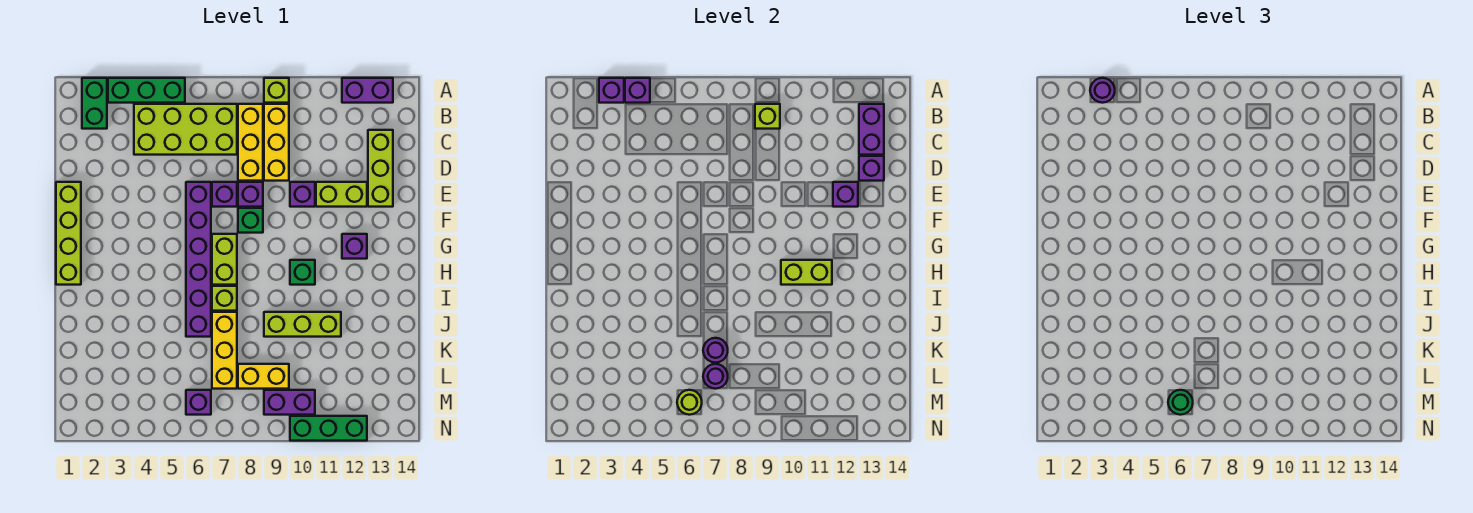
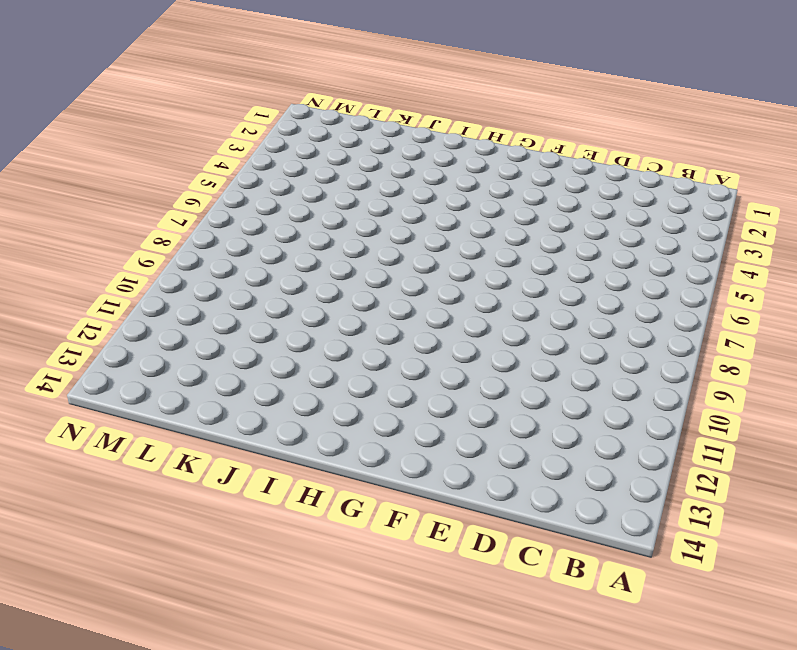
none -> green brick A2:B2 level 1
none -> green brick A3:A5 level 1
none -> lime brick A9 level 1
none -> purple brick A12:A13 level 1

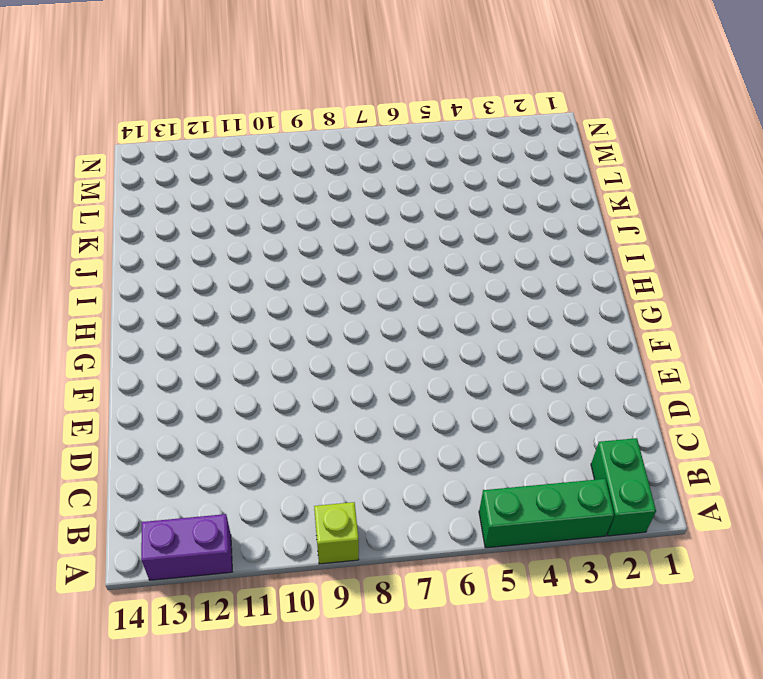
none -> lime brick B4:C7 level 1
none -> yellow brick B8:D8 level 1
none -> yellow brick B9:D9 level 1
none -> lime brick C13:E13 level 1

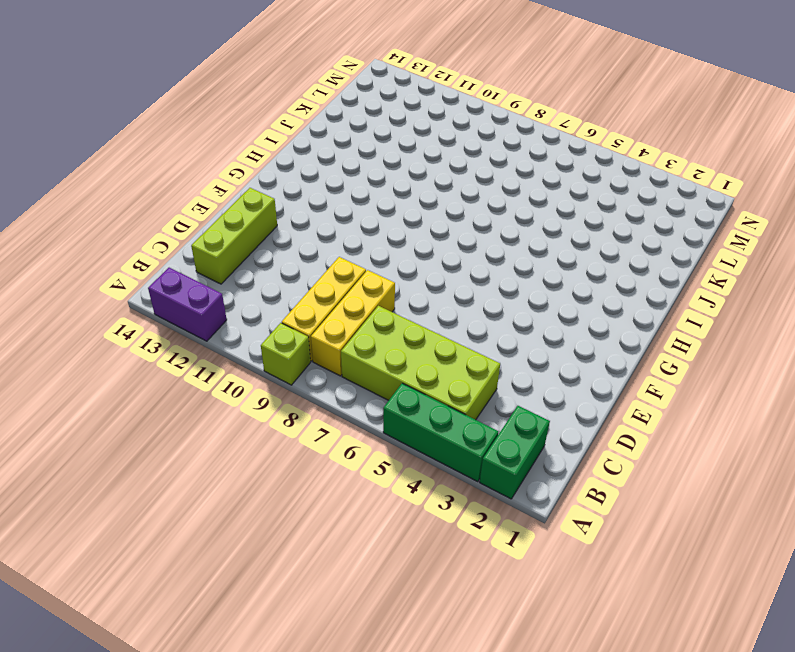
none -> lime brick E1:H1 level 1
none -> purple brick E6:J6 level 1
none -> purple brick E7 level 1
none -> purple brick E8 level 1

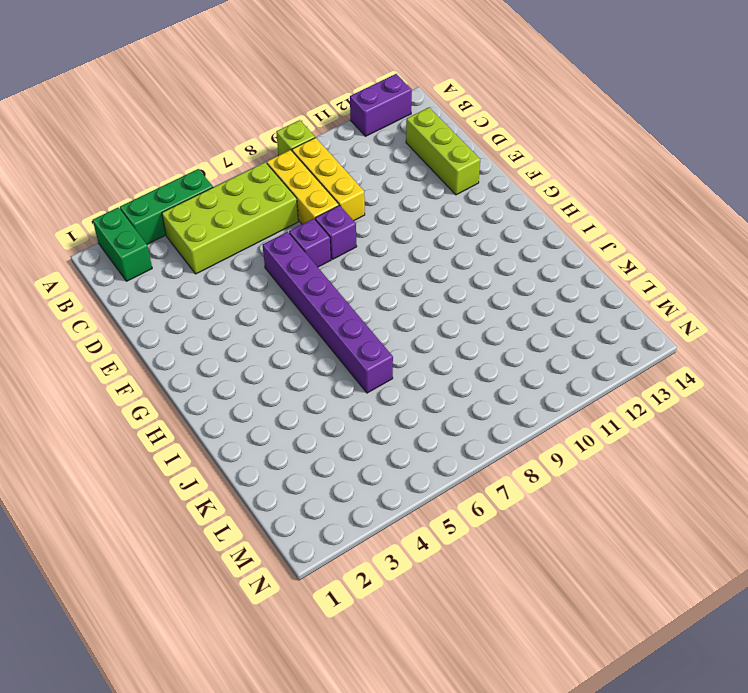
none -> lime brick E1:H1 level 1
none -> purple brick E10 level 1
none -> lime brick E11:E12 level 1
none -> green brick F8 level 1

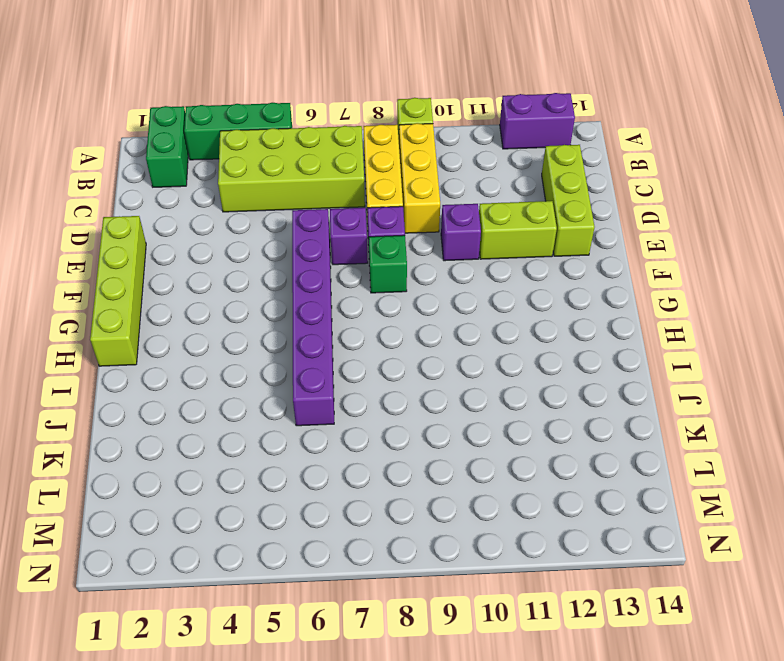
none -> lime brick G7:H7 level 1
none -> purple brick G12 level 1
none -> green brick H10 level 1
none -> lime brick I7 level 1

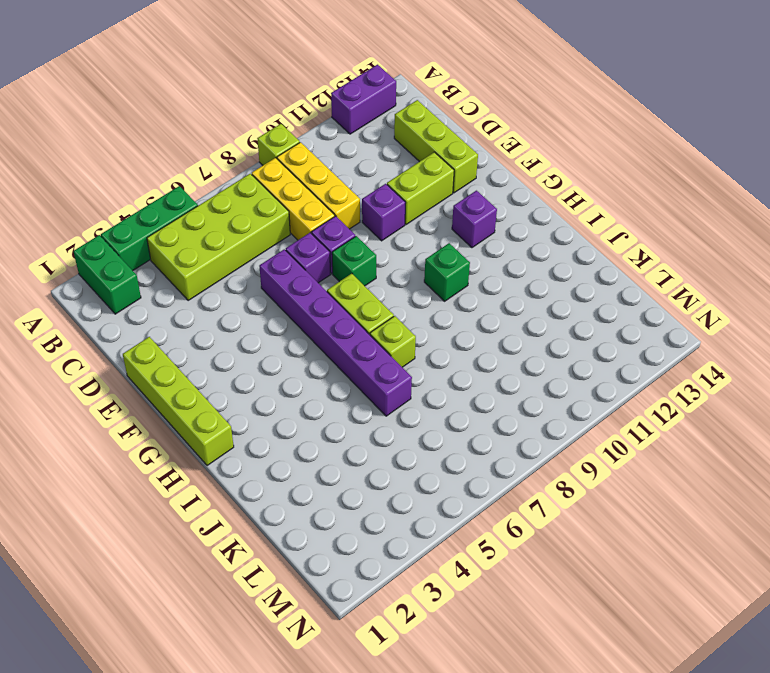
none -> yellow brick J7:L7 level 1
none -> lime brick J9:J11 level 1
none -> yellow brick L8:L9 level 1
none -> purple brick M6 level 1

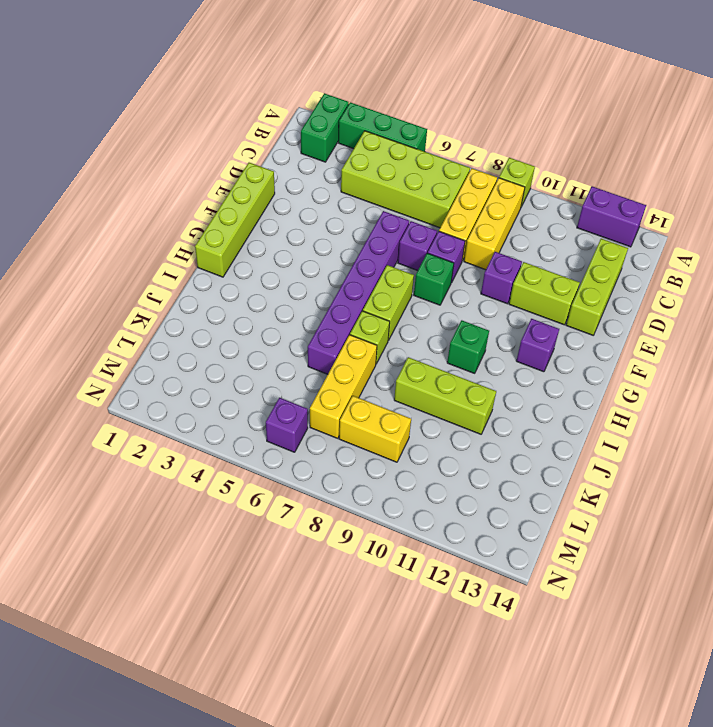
none -> purple brick M9:M10 level 1
none -> green brick N10:N12 level 1
none -> purple brick A3 level 2
none -> purple brick A4 level 2

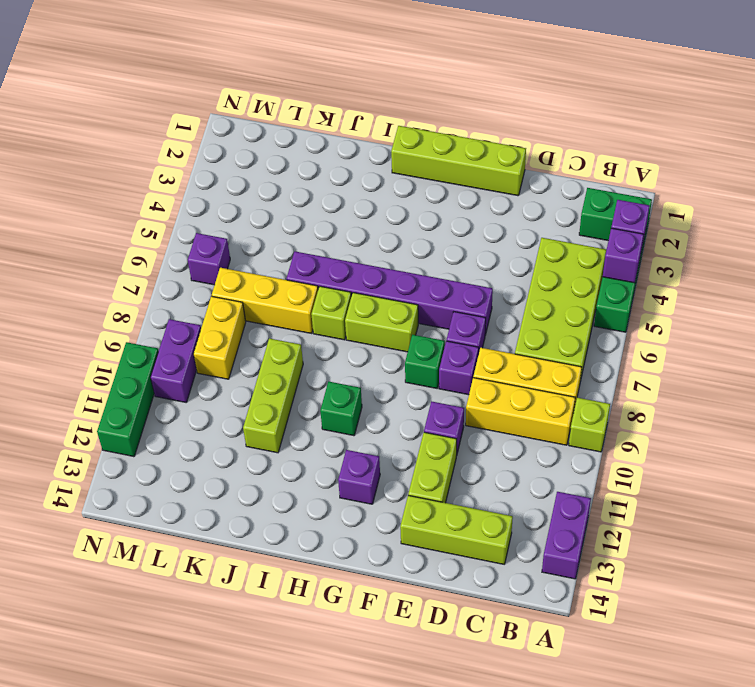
none -> lime brick B9 level 2
none -> purple brick B13:C13 level 2
none -> purple brick D13 level 2
none -> purple brick E12 level 2

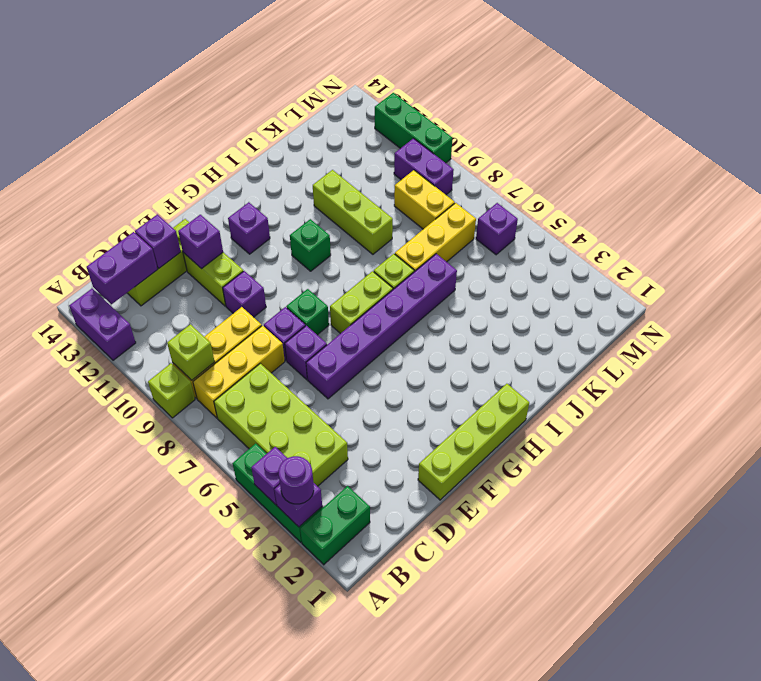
none -> lime brick H10:H11 level 2
none -> purple round brick K7 level 2
none -> purple round brick L7 level 2
none -> lime round brick M6 level 2

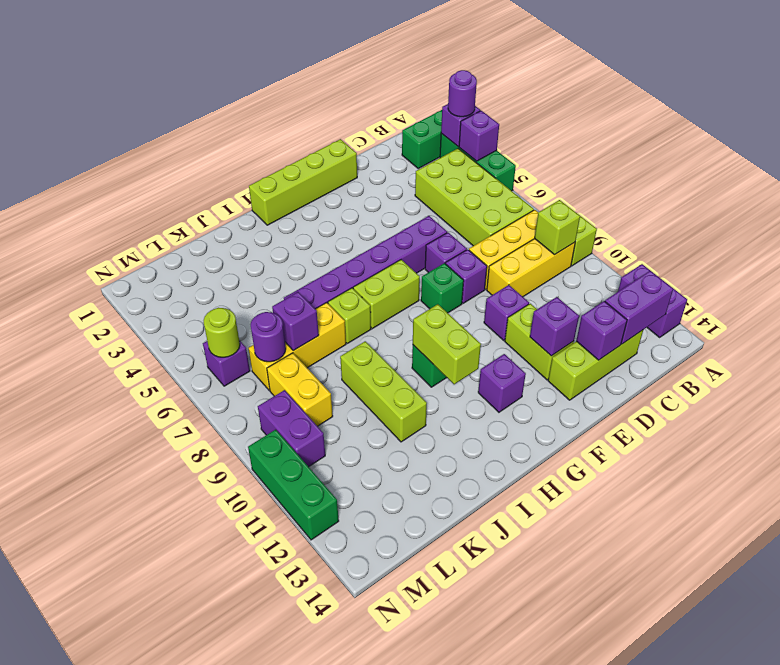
purple brick K7 level 2 -> purple round brick K7 level 2
none -> green round brick M6 level 3

